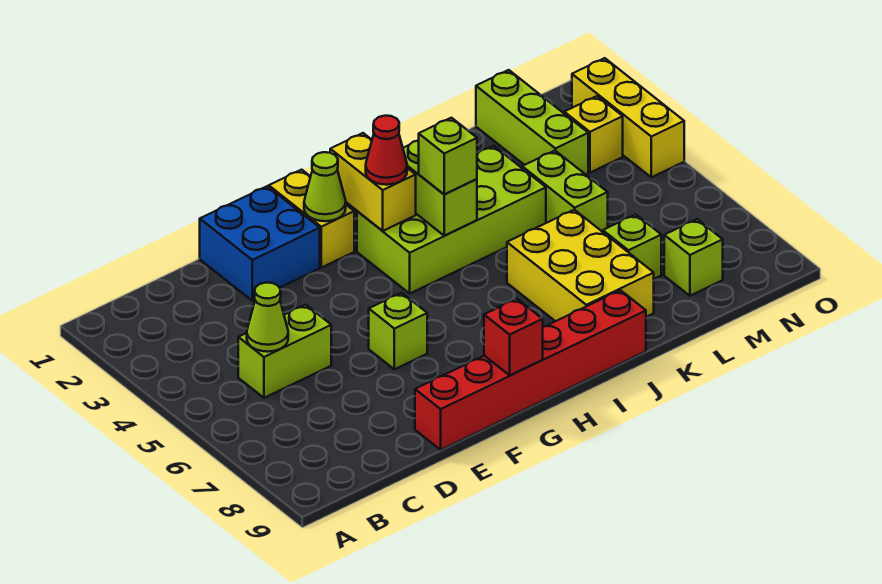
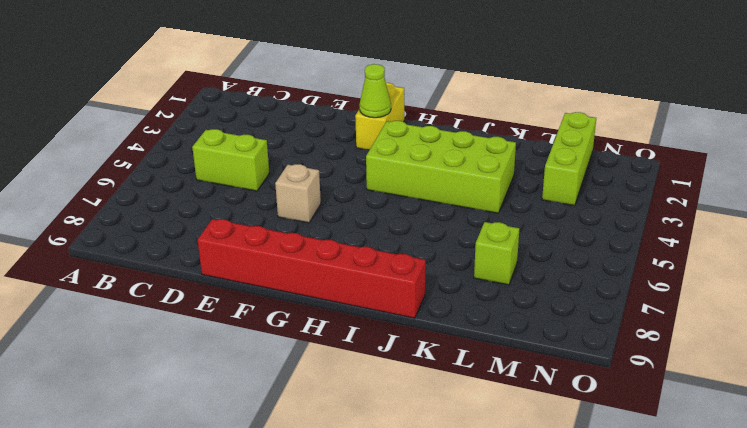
tan brick F6 level 1 -> lime brick F6 level 1
none -> blue brick E1:F2 level 1
none -> yellow brick J6:K8 level 1
none -> lime brick L4:L5 level 1

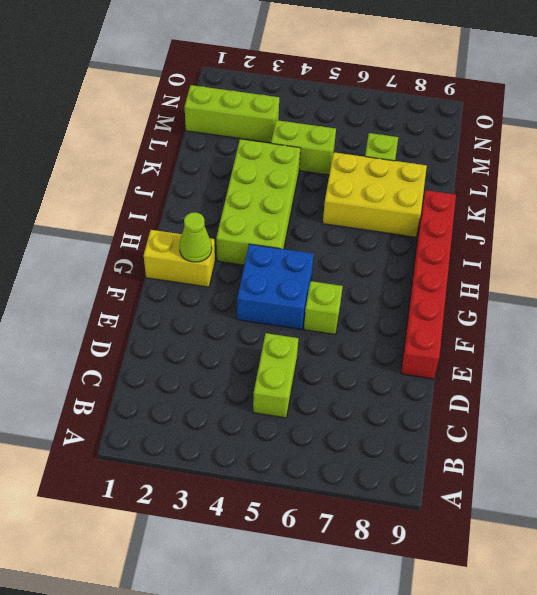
blue brick F4:G5 level 1 -> blue brick E1:F2 level 1
none -> lime brick M8 level 1
none -> yellow brick N3 level 1
none -> yellow brick O2:O4 level 1

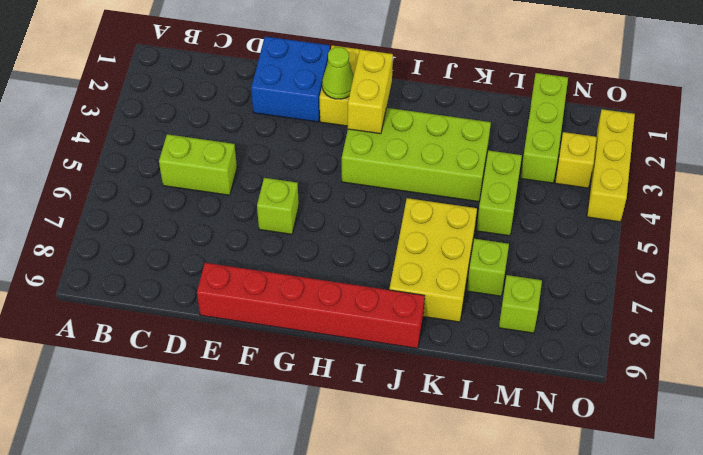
none -> lime cone C5 level 2
none -> red brick G9 level 2
none -> lime brick I3:I4 level 2

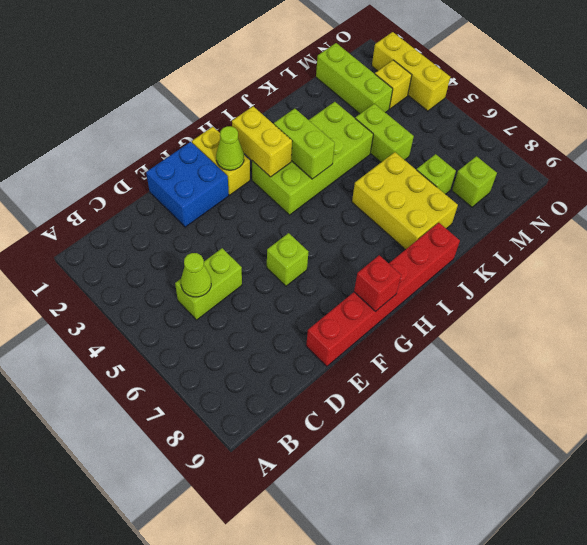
none -> red cone H3 level 3
none -> lime brick I4 level 3

